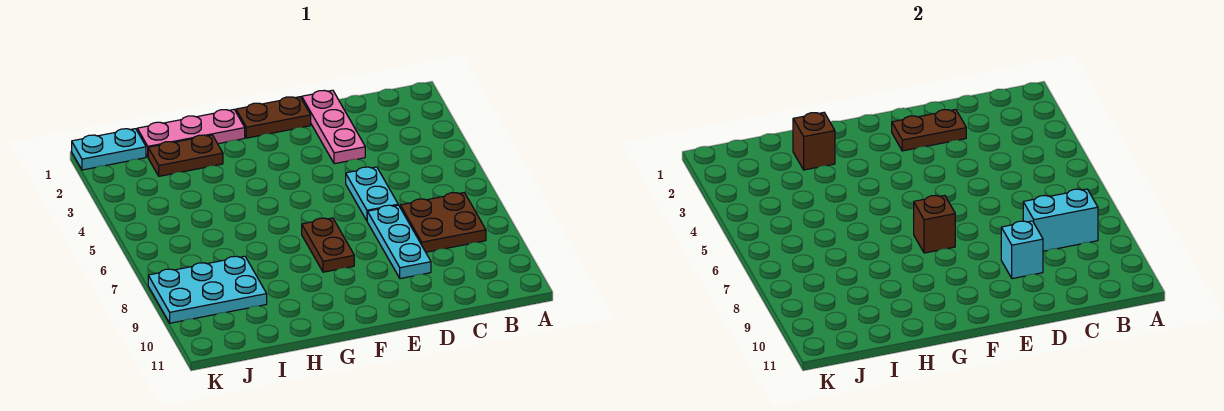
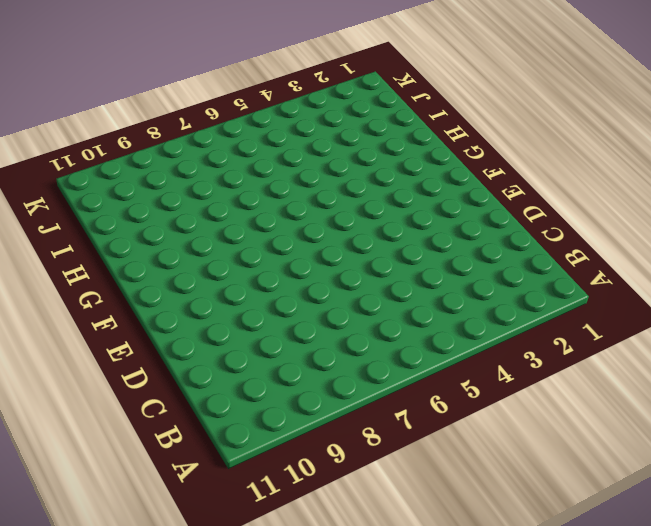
none -> brown plate B7:C8 level 1
none -> pink plate D1:D3 level 1
none -> cyan plate D5:D6 level 1

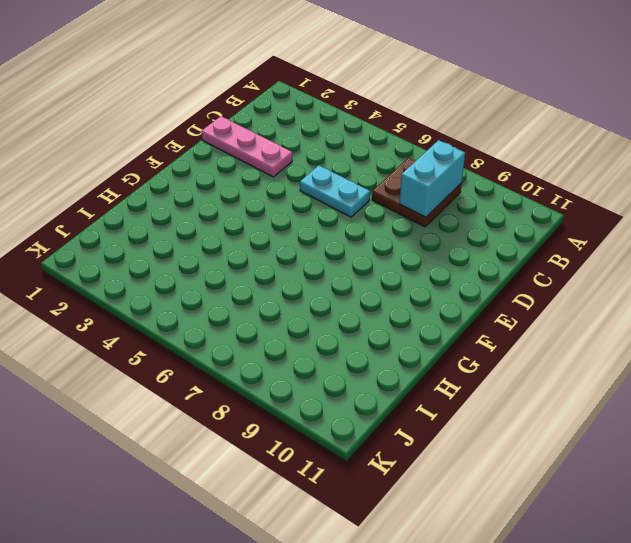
none -> cyan plate D7:D9 level 1
none -> brown plate E1:F1 level 1
none -> brown plate F7:F8 level 1

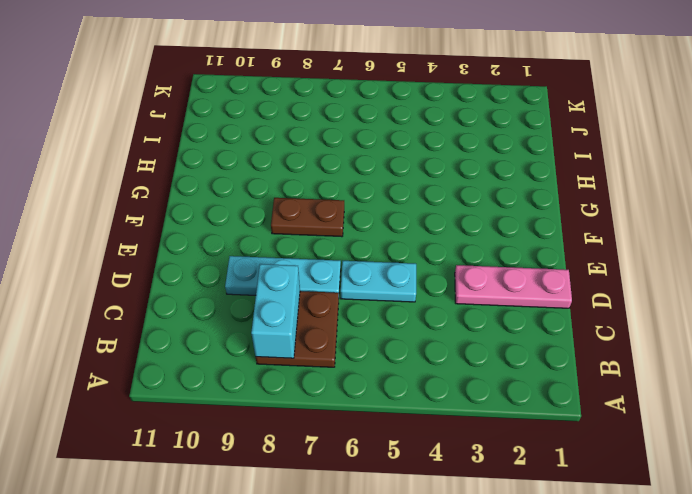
none -> brown plate E1:F1 level 1
none -> pink plate G1:I1 level 1
none -> brown plate H2:I2 level 1

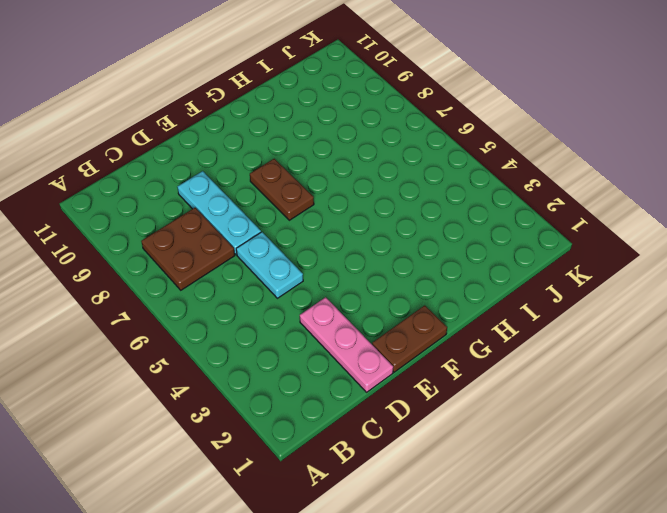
none -> pink plate G1:I1 level 1
none -> brown plate H2:I2 level 1
none -> cyan plate I8:K9 level 1

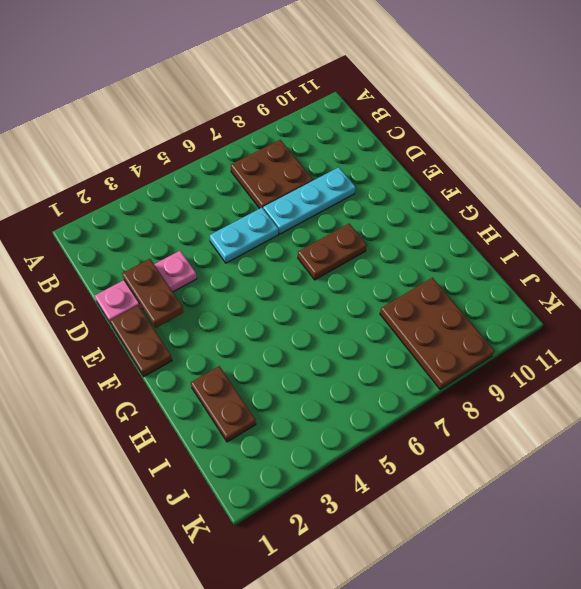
brown plate I8:K9 level 1 -> cyan plate I8:K9 level 1
none -> pink plate G1:I1 level 1
none -> cyan plate J1:K1 level 1
none -> cyan brick B8:C8 level 2

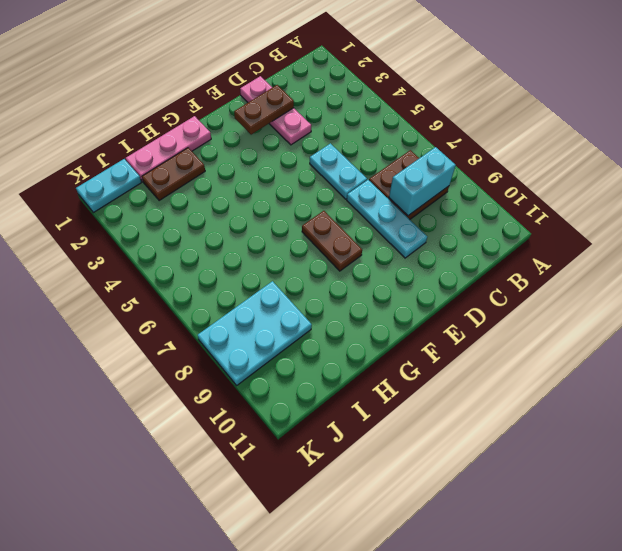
none -> brown plate E1:F1 level 1
none -> cyan brick D9 level 2
none -> brown brick F7 level 2

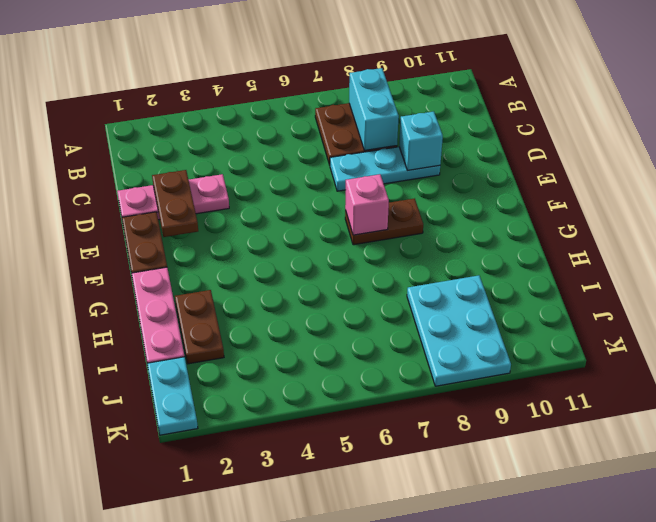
pink brick F7 level 2 -> brown brick F7 level 2
none -> cyan plate D5:D6 level 1
none -> brown brick H2 level 2

